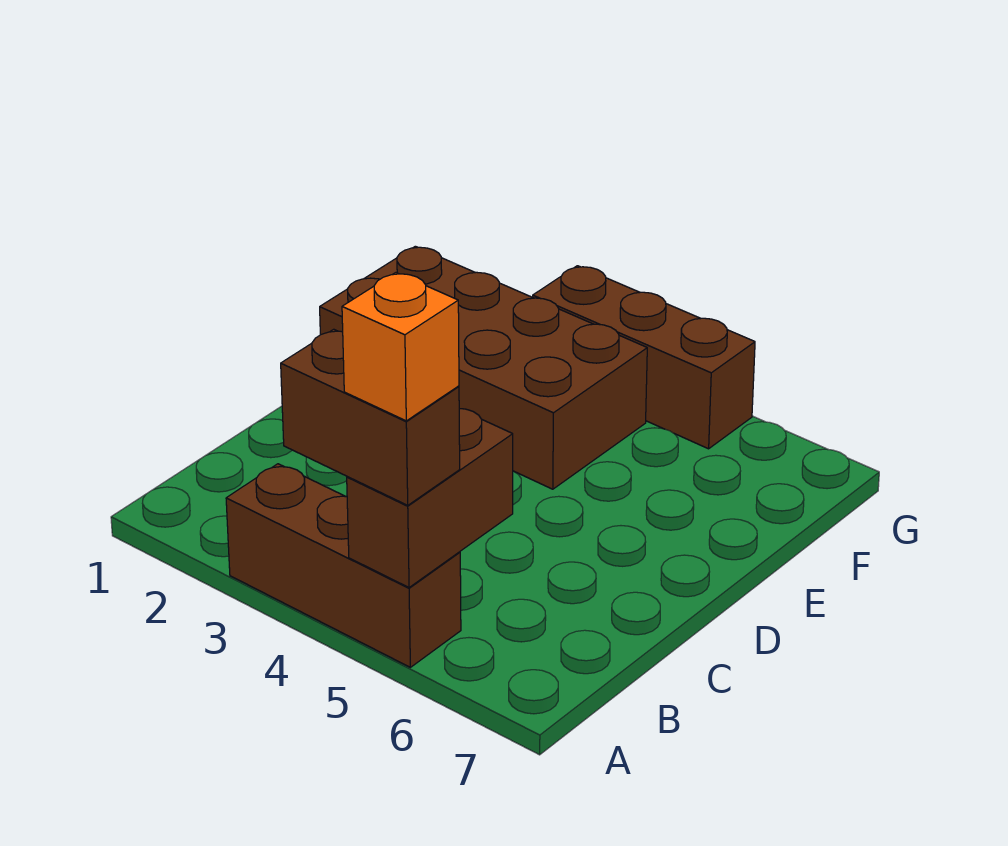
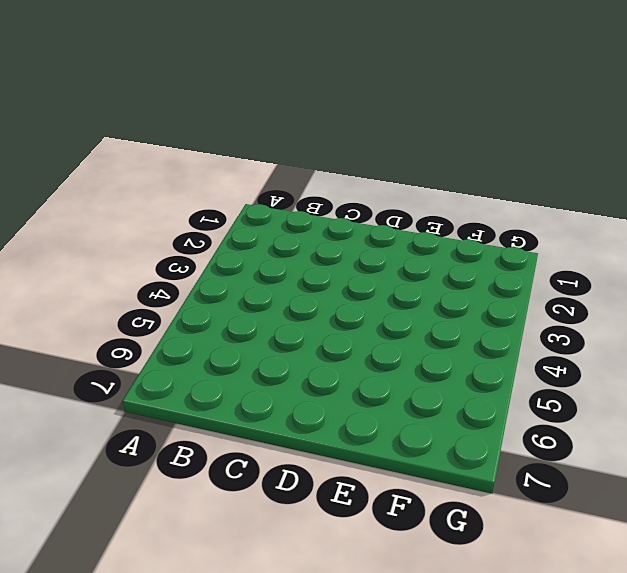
none -> brown brick A3:A5 level 1
none -> brown brick E1:F4 level 1

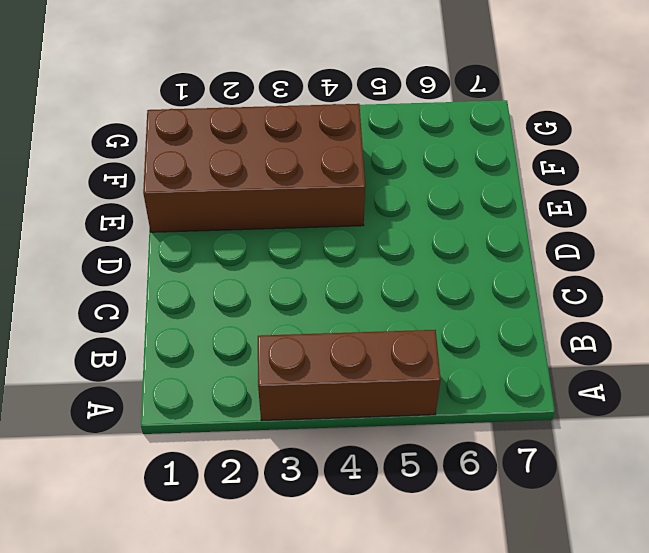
none -> brown brick G3:G5 level 1
none -> brown brick A5:B5 level 2

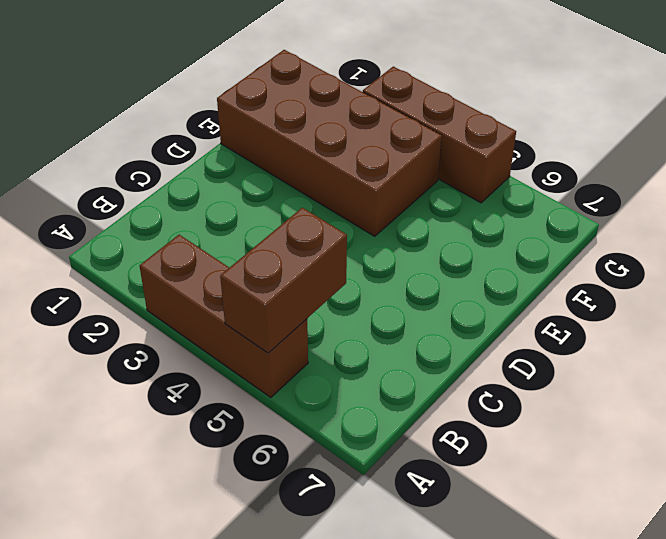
none -> brown brick A4:A5 level 3
none -> orange brick A5 level 4

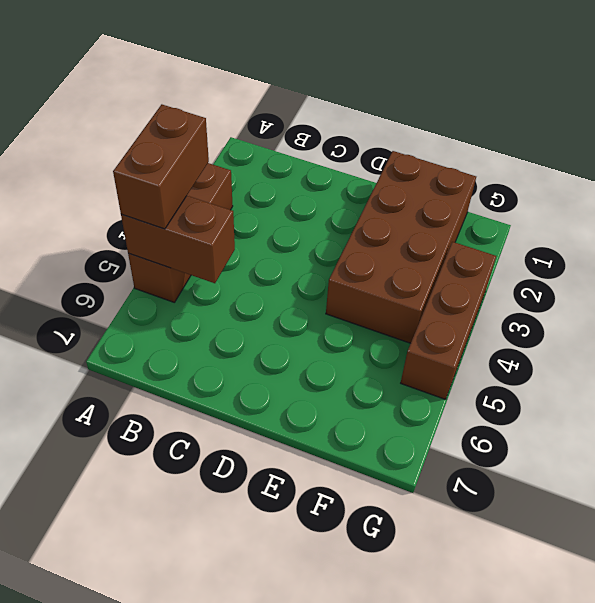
none -> orange brick A5 level 4

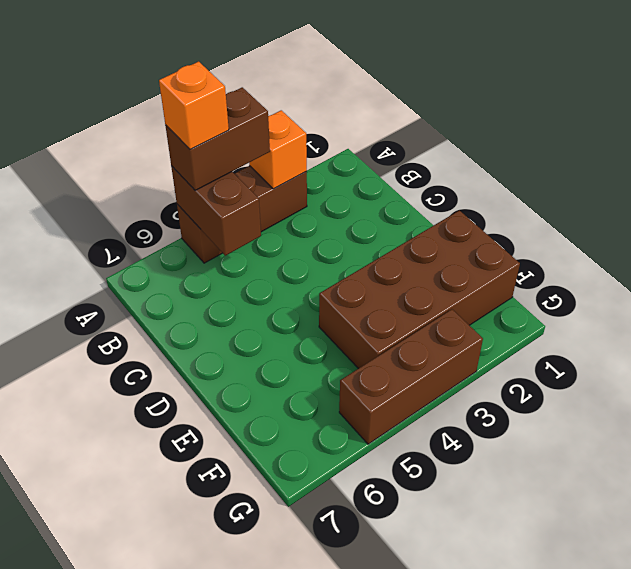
orange brick A3 level 2 -> none

